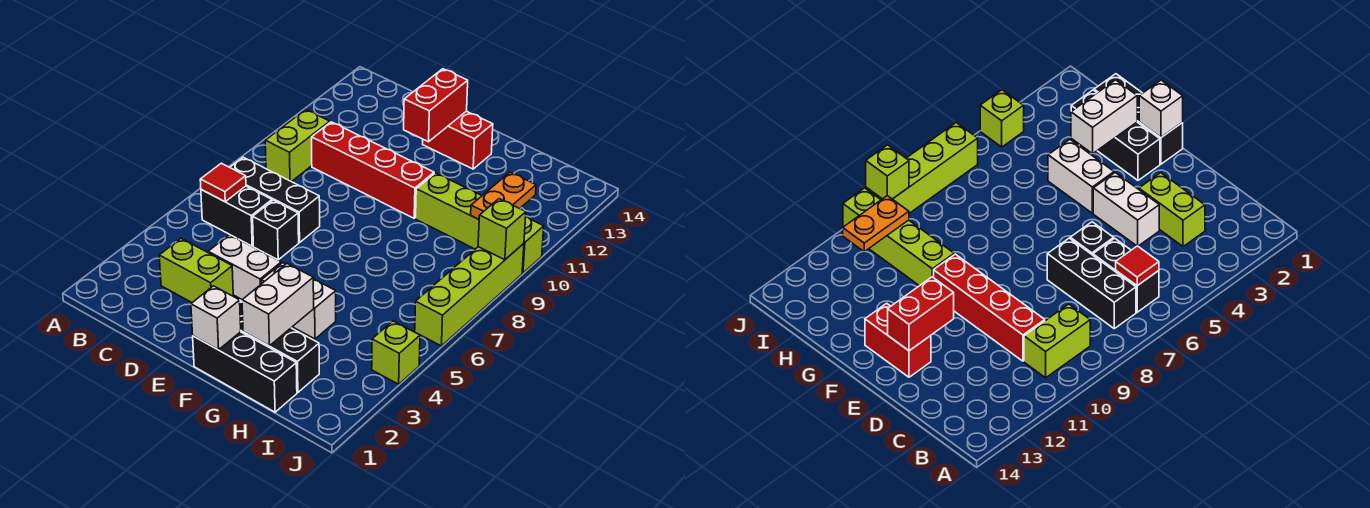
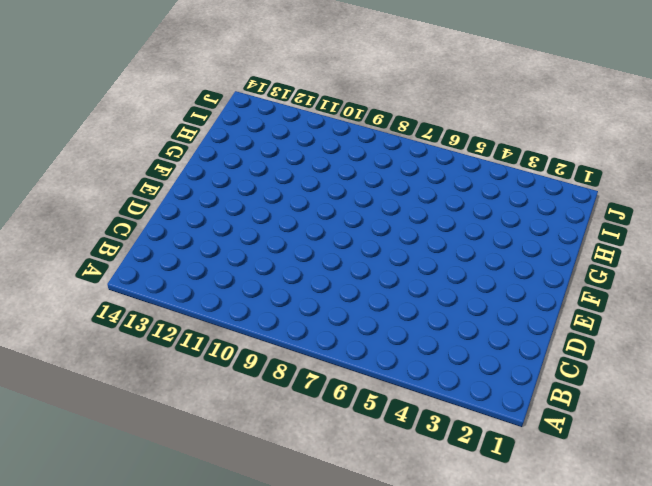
none -> black brick B6:C6 level 1
none -> black brick B7:D7 level 1
none -> lime brick B9:B10 level 1

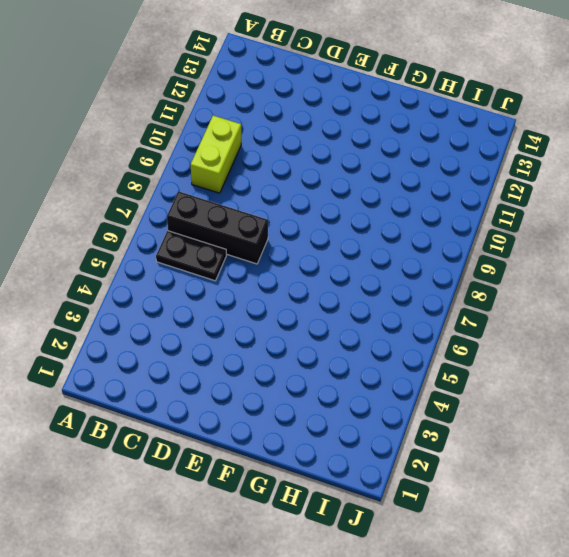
black plate B6:C6 level 1 -> black brick B6:C6 level 1
none -> lime brick C3:D3 level 1
none -> red brick C10:F10 level 1
none -> white brick D4:E4 level 1

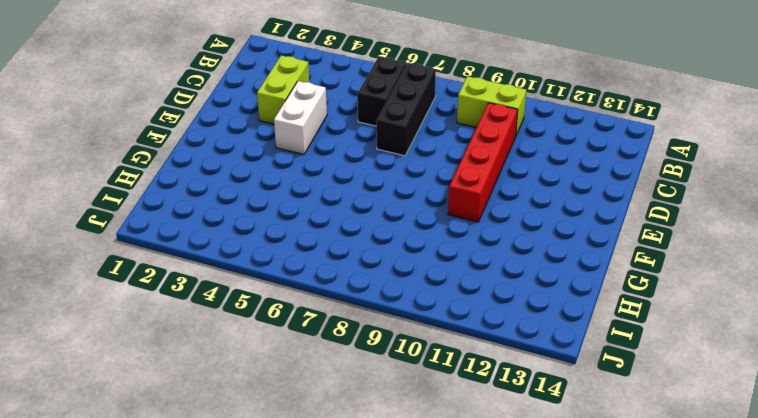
none -> black brick D6 level 1
none -> red brick E13:F13 level 1
none -> black brick F1:H1 level 1

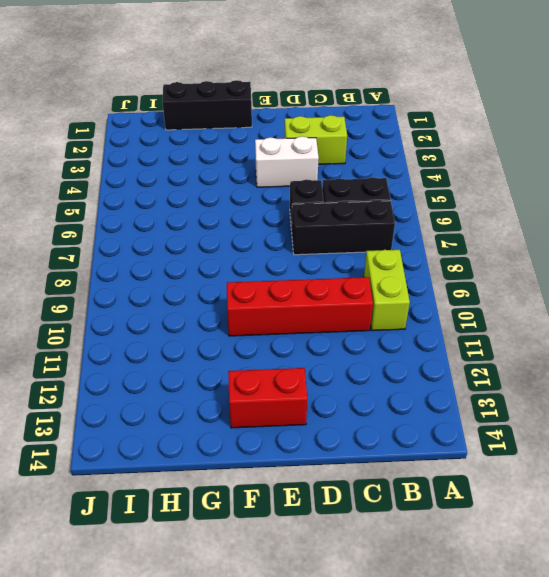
none -> black brick F2:H2 level 1
none -> white brick F4:G4 level 1
none -> lime brick G10:J10 level 1

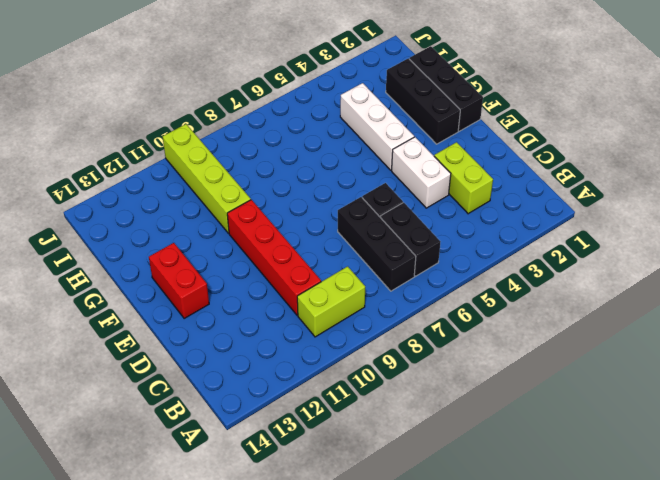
white brick F4:H4 level 1 -> white brick F4:G4 level 1
none -> lime brick J4 level 1
none -> lime brick J6:J9 level 1
none -> red tile B6 level 2

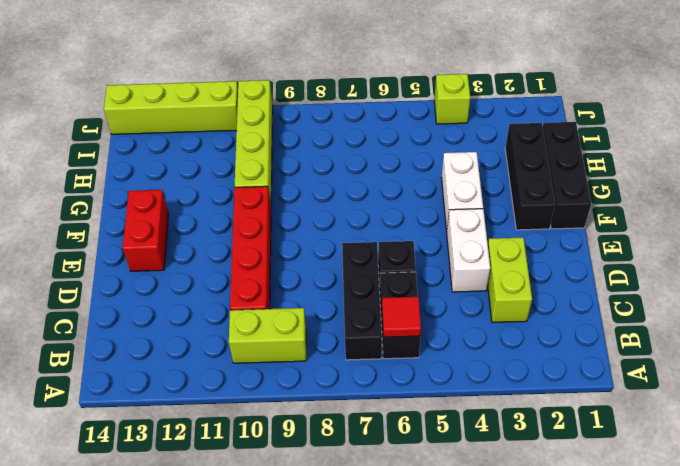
lime brick J11:J14 level 1 -> lime brick J6:J9 level 1
none -> red brick E12:E13 level 2
none -> white brick F1 level 2
none -> white brick G2:G3 level 2

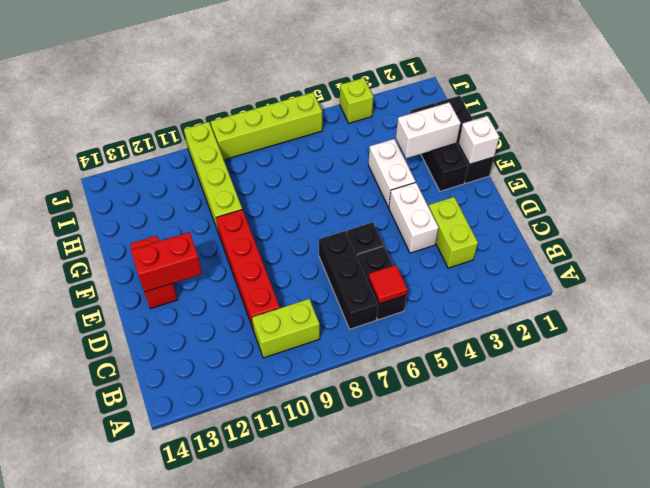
none -> orange plate I10:I11 level 2
none -> lime brick J9 level 2

